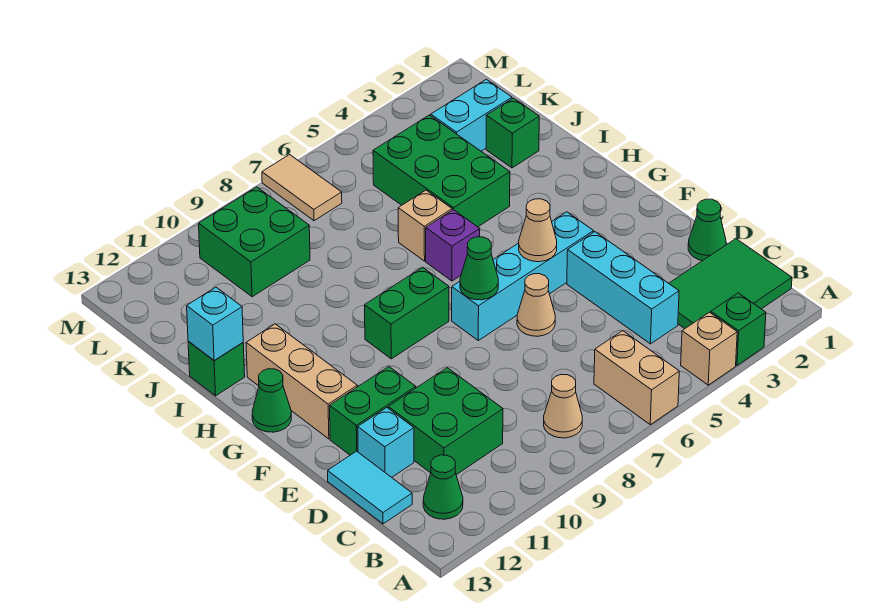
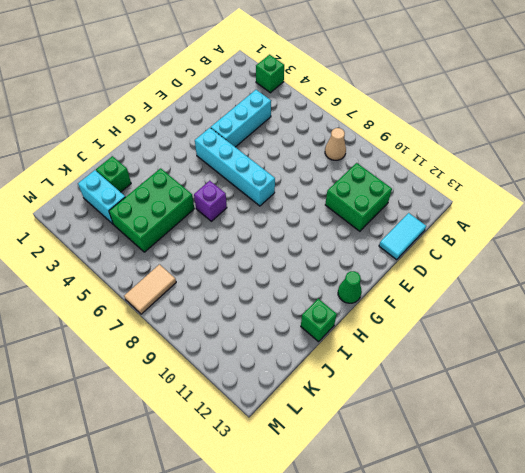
none -> tan brick A4 level 1
none -> tan brick A6:B6 level 1
none -> green tile B1:C3 level 1

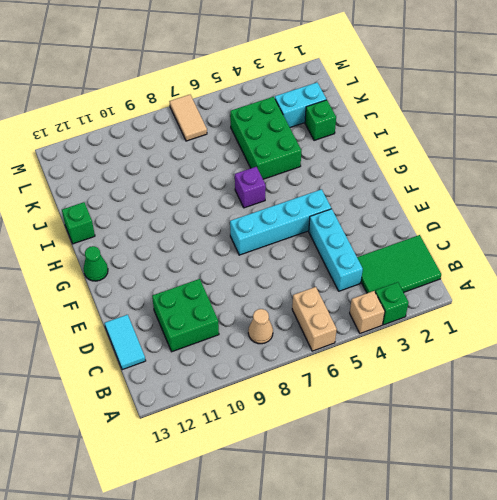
none -> green cone B12 level 1
none -> green cone D1 level 1
none -> cyan brick D12 level 1

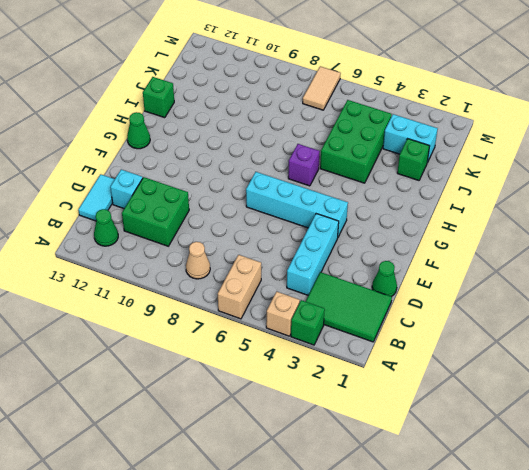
none -> tan cone E6 level 1
none -> green brick E11:E12 level 1
none -> tan brick F12:H12 level 1

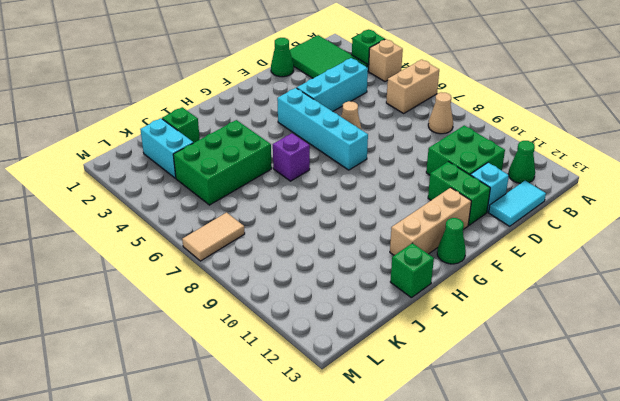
none -> green brick G8:G9 level 1
none -> tan brick I6 level 1
none -> green brick K9:L10 level 1

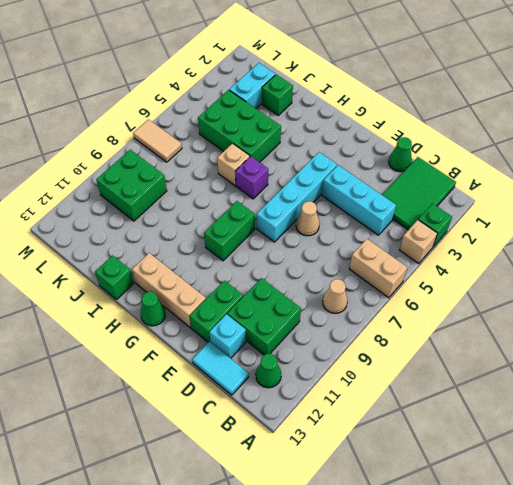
none -> tan cone F5 level 2
none -> green cone F7 level 2
none -> cyan brick I13 level 2

